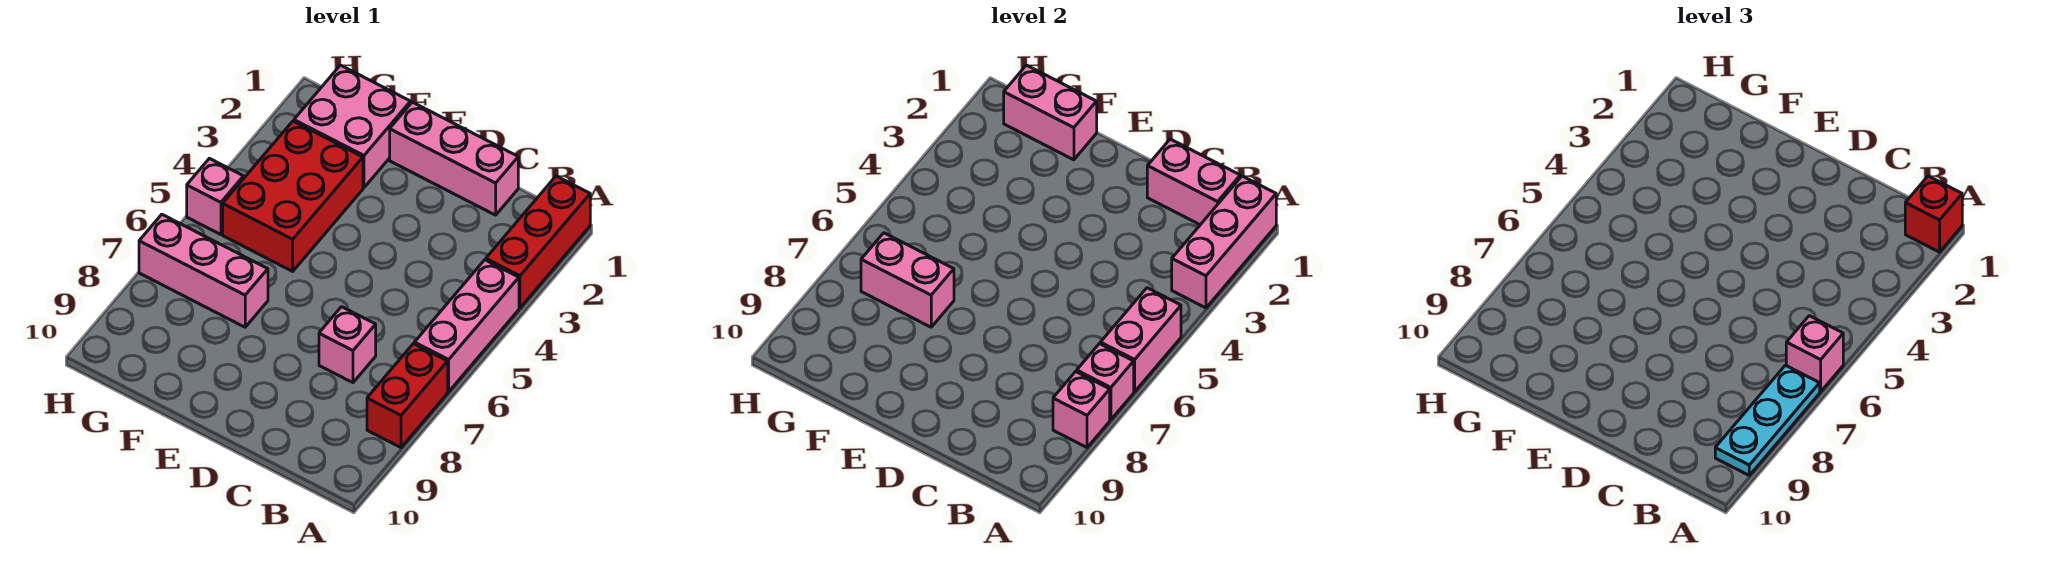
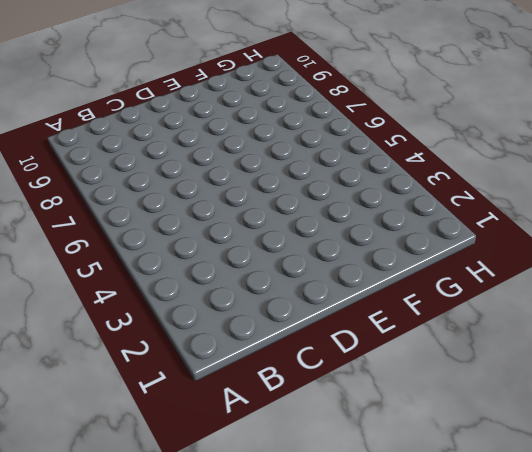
none -> red brick A1:A3 level 1
none -> pink brick A4:A6 level 1
none -> red brick A7:A8 level 1

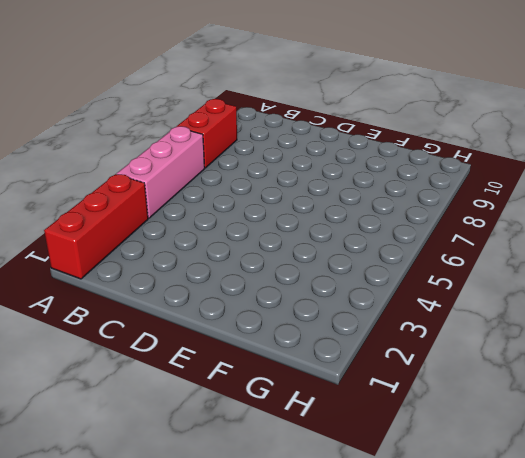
none -> pink brick C1:E1 level 1
none -> pink brick C7 level 1
none -> pink brick F1:G2 level 1

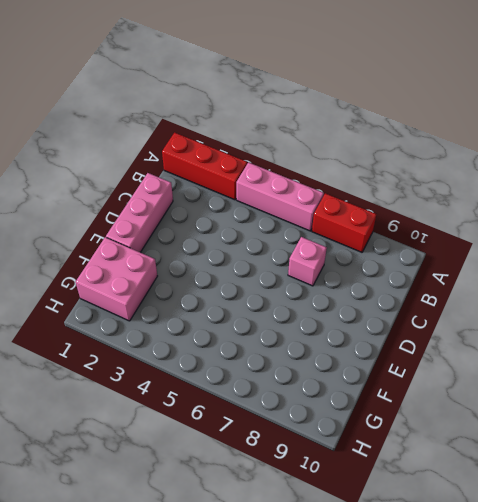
none -> red brick F3:G5 level 1
none -> pink brick F7:H7 level 1
none -> pink brick H5 level 1

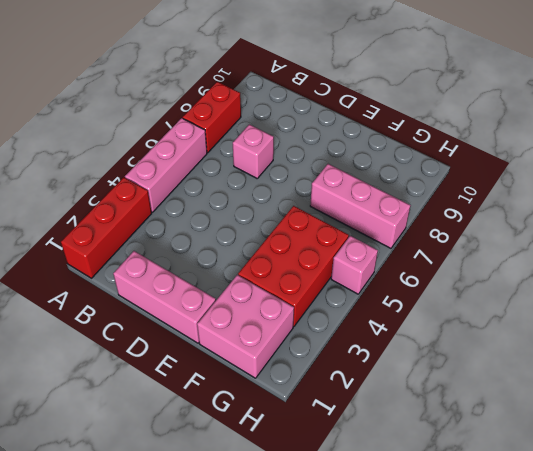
none -> pink brick A1:A3 level 2
none -> pink brick A5:A6 level 2
none -> pink brick A7 level 2

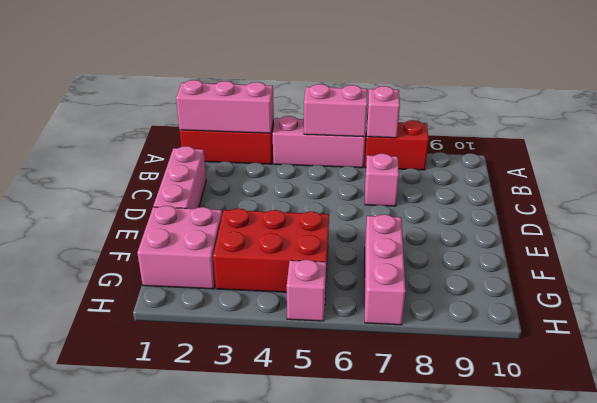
none -> pink brick A8 level 2
none -> pink brick B1:C1 level 2
none -> pink brick F1:G1 level 2

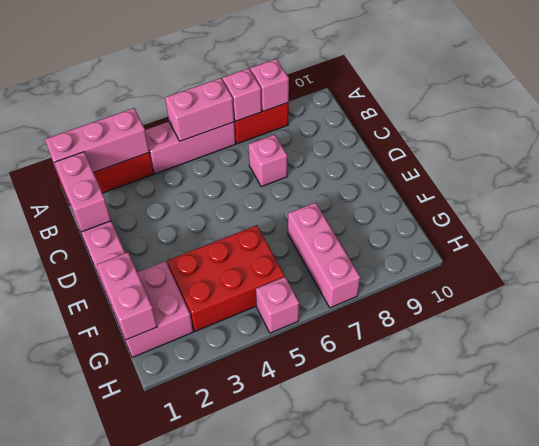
none -> pink brick F7:G7 level 2
none -> red brick A1 level 3
none -> pink brick A6 level 3

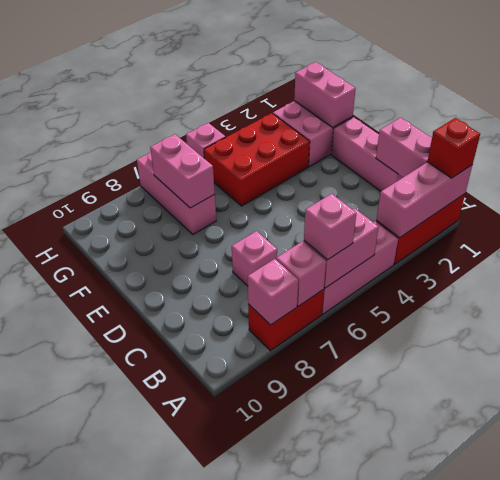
none -> cyan plate A7:A9 level 3

